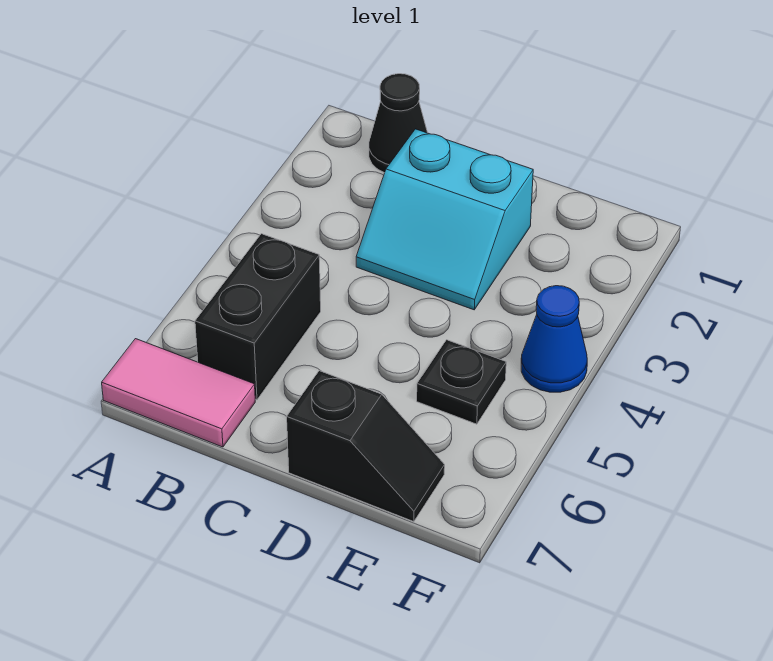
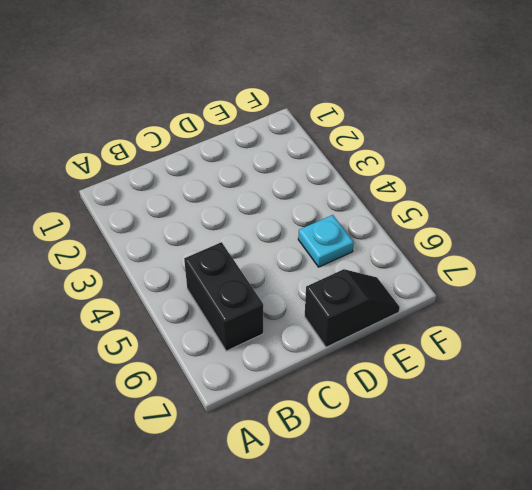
cyan plate E5 level 1 -> black plate E5 level 1
none -> pink tile A7:B7 level 1
none -> black cone B1 level 1

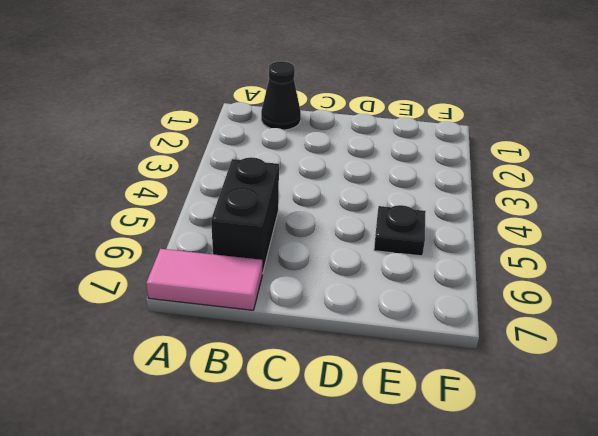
none -> cyan slope C2:D3 level 1 top 2
none -> black slope D7:E7 level 1 top D

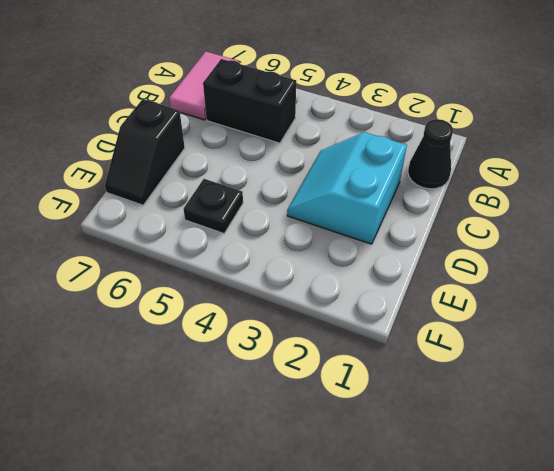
none -> blue cone F4 level 1

